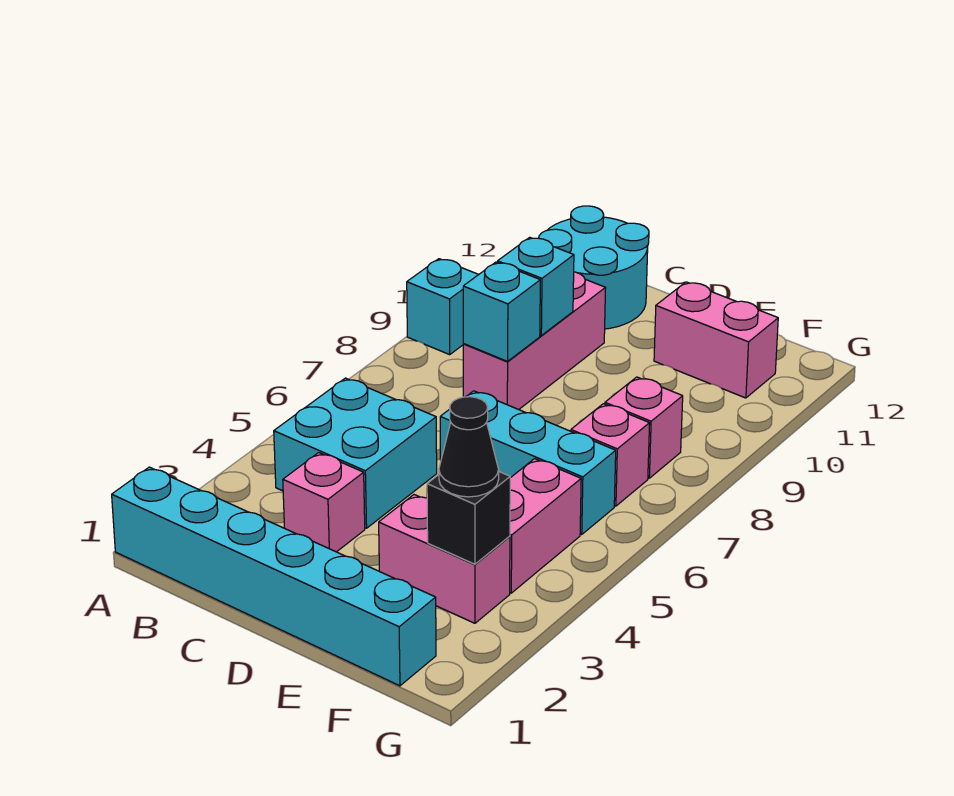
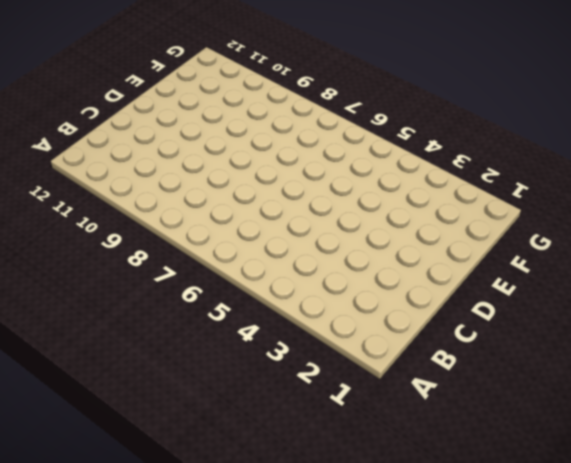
none -> cyan brick A1:F1 level 1
none -> cyan brick A9 level 1
none -> cyan brick B4:C5 level 1

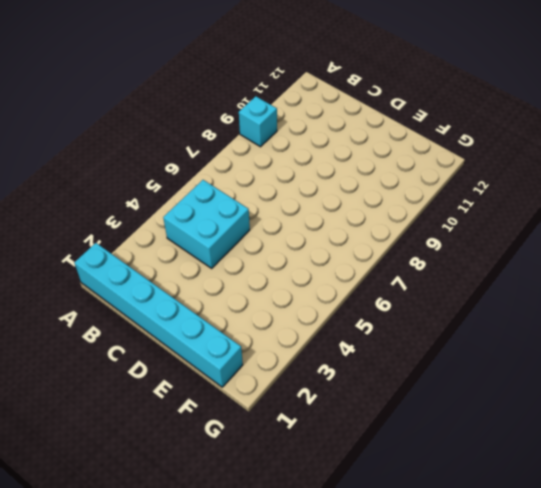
none -> cyan round brick B11:C12 level 1
none -> pink brick C3 level 1
none -> pink brick C8:C10 level 1

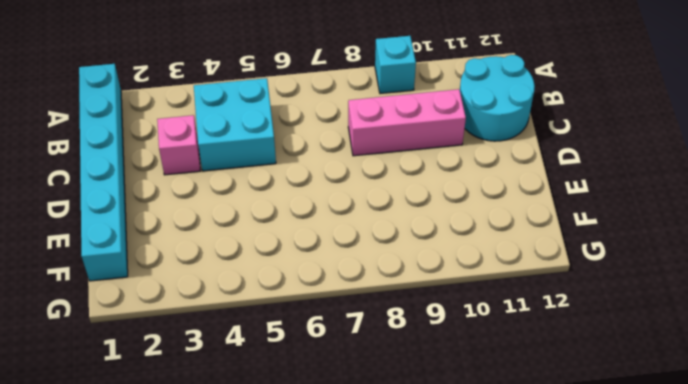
none -> cyan brick D6:F6 level 1
none -> pink brick E3:F3 level 1
none -> pink brick E11:F11 level 1

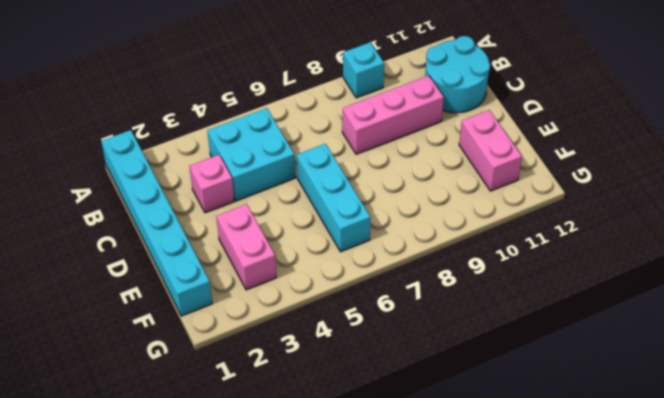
none -> pink brick F4:F5 level 1
none -> pink brick F7 level 1
none -> pink brick F8 level 1

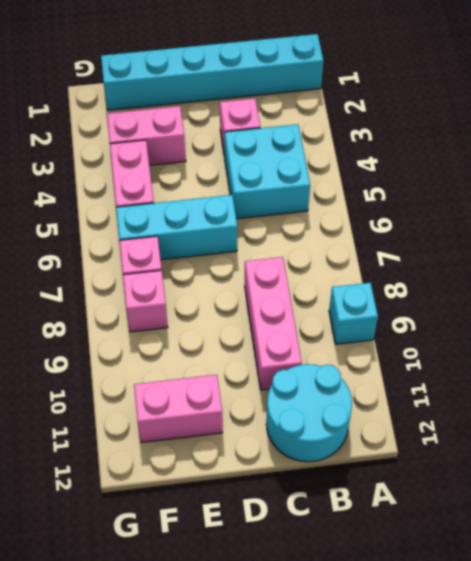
none -> cyan brick C8 level 2
none -> cyan brick C9 level 2
none -> black brick F3 level 2

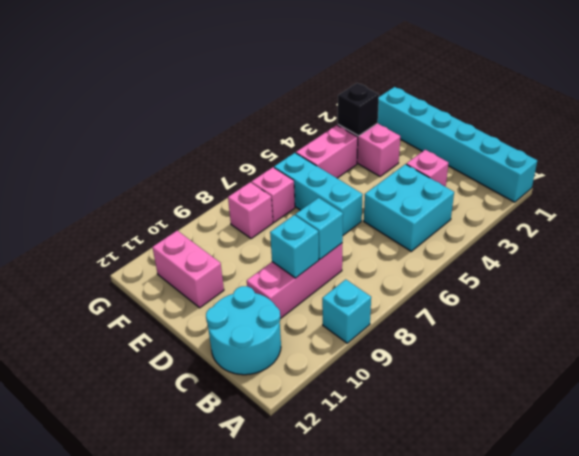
none -> black cone F3 level 3

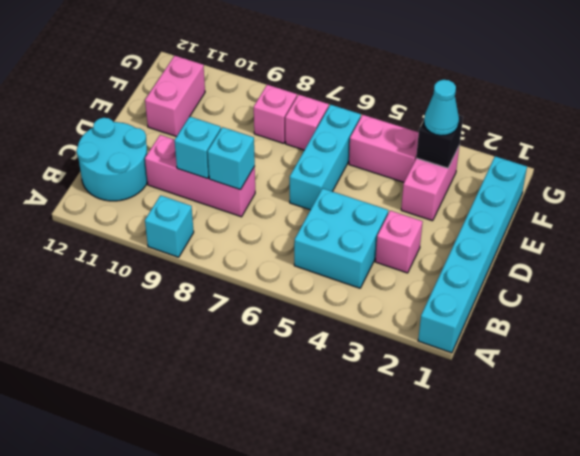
cyan cone F3 level 3 -> black cone F3 level 3

